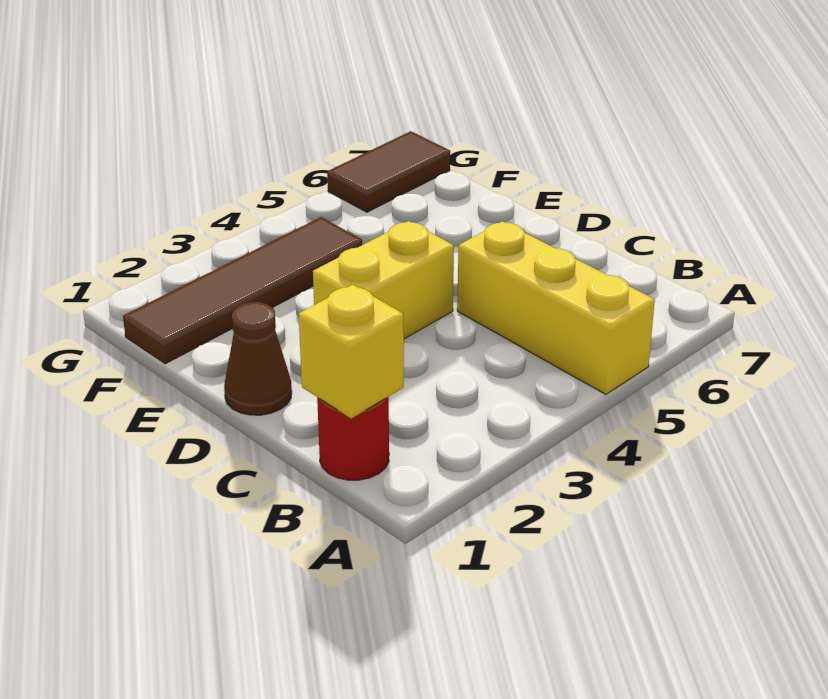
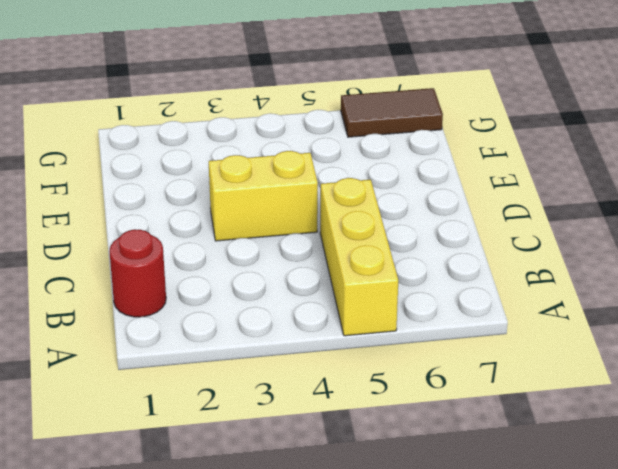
none -> brown cone D1 level 1
none -> brown tile F1:F4 level 1

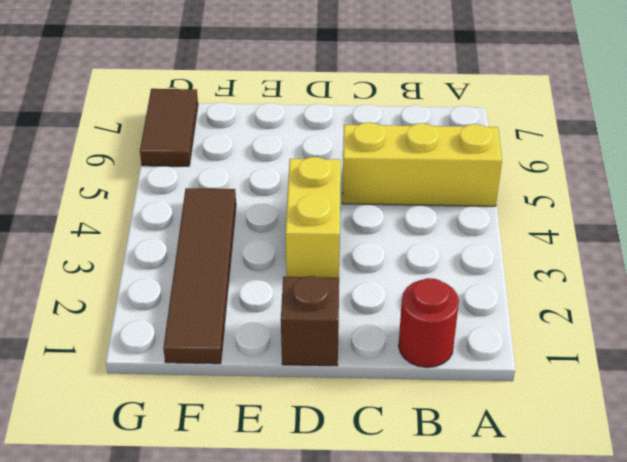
brown brick D1 level 1 -> brown cone D1 level 1
none -> yellow brick B1 level 2

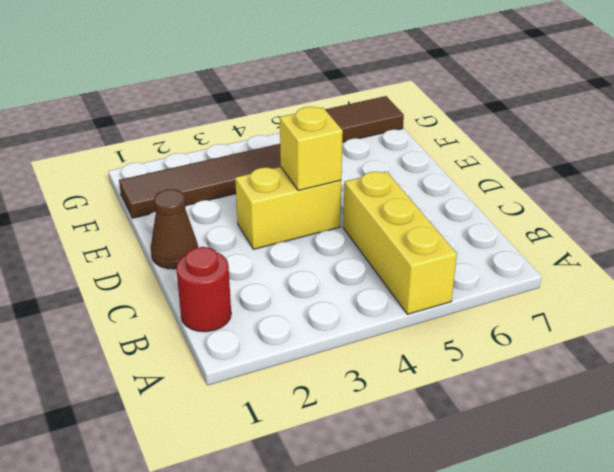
yellow brick D4 level 2 -> yellow brick B1 level 2

